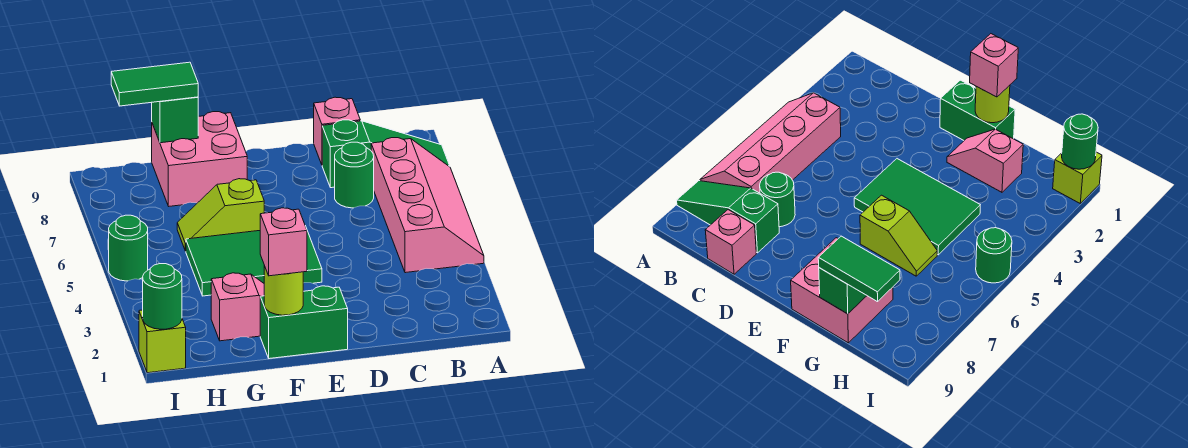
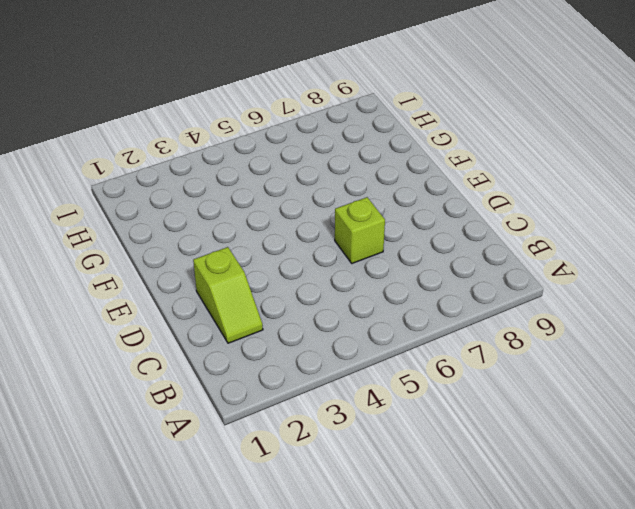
lime slope C2:D2 level 1 top D -> lime slope F6:G6 level 1 top F
lime brick D6 level 1 -> lime brick I1 level 1
none -> pink slope A4:B7 level 1 top B
none -> green slope A8:C8 level 1 top C
none -> green round brick C7 level 1

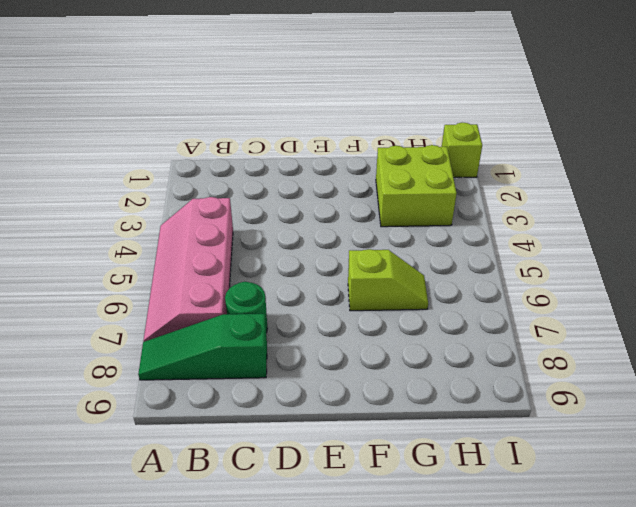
lime brick G2:H3 level 1 -> pink slope F2:G2 level 1 top G
none -> pink brick C9 level 1
none -> green brick E1:F1 level 1
none -> green tile E4:G5 level 1

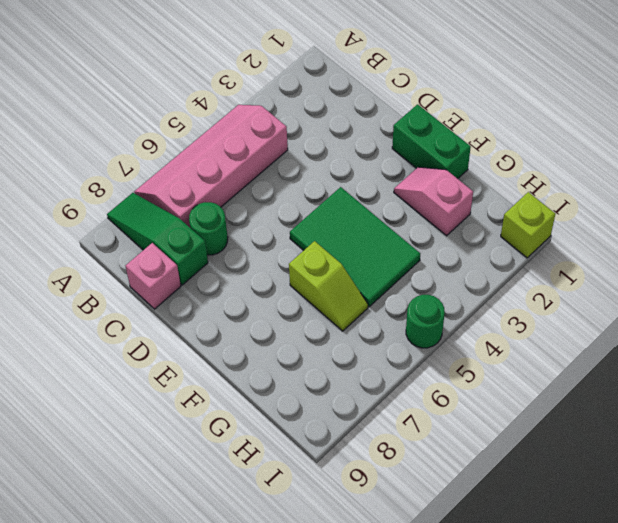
none -> pink brick F8:G9 level 1
none -> lime round brick F1 level 2
none -> green brick G9 level 2

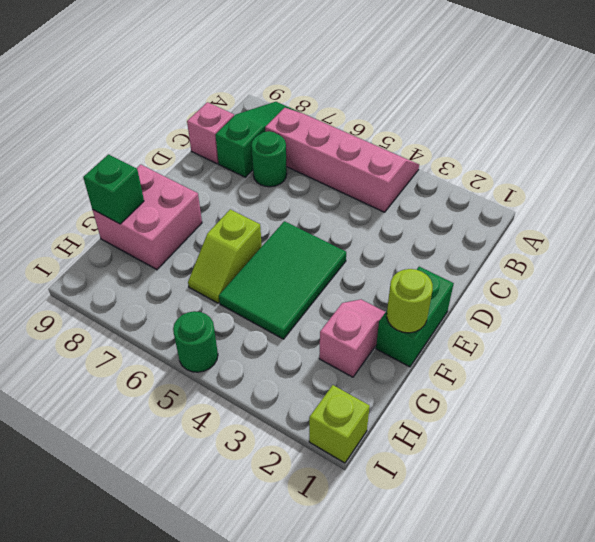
none -> green round brick I1 level 2
none -> pink brick F1 level 3
none -> green tile G9:H9 level 3

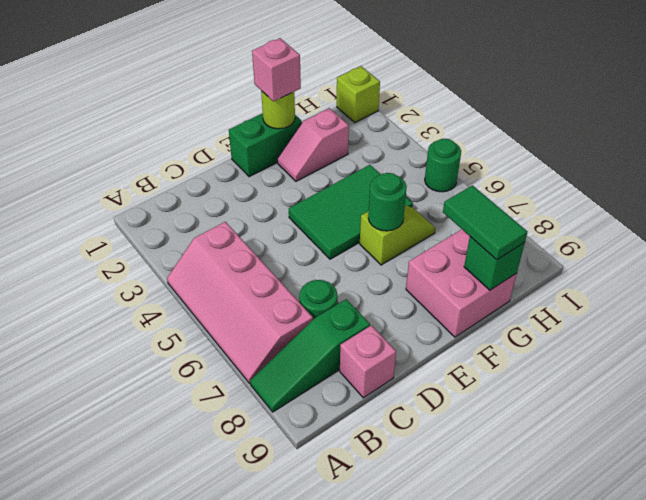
green round brick F6 level 2 -> green round brick I1 level 2
green tile G8:G9 level 3 -> green tile G9:H9 level 3

